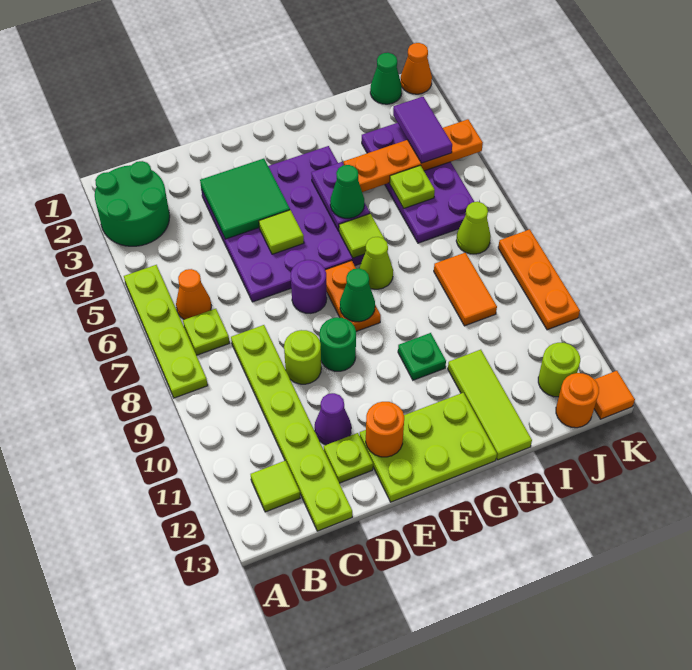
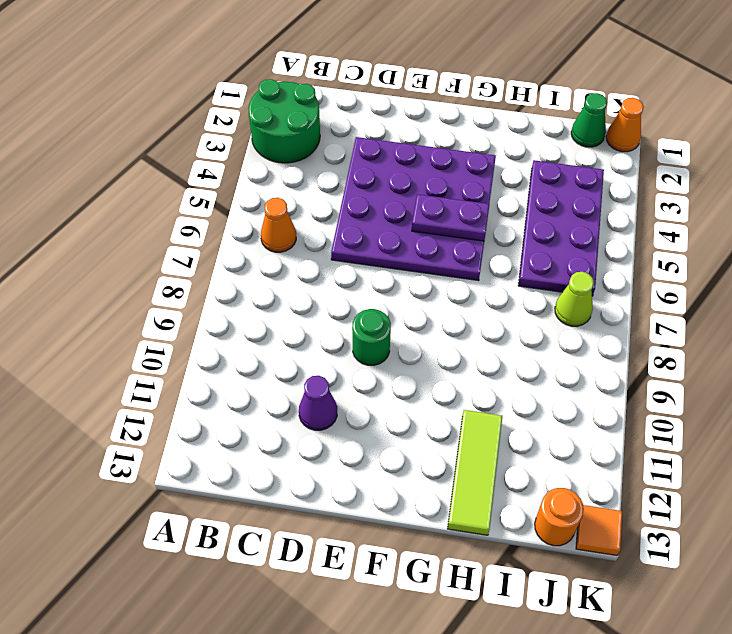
purple plate F5:G5 level 2 -> purple plate G4:G5 level 2
none -> lime plate A5:A8 level 1
none -> lime plate B7 level 1
none -> lime tile B12 level 1
none -> lime plate C8:C13 level 1

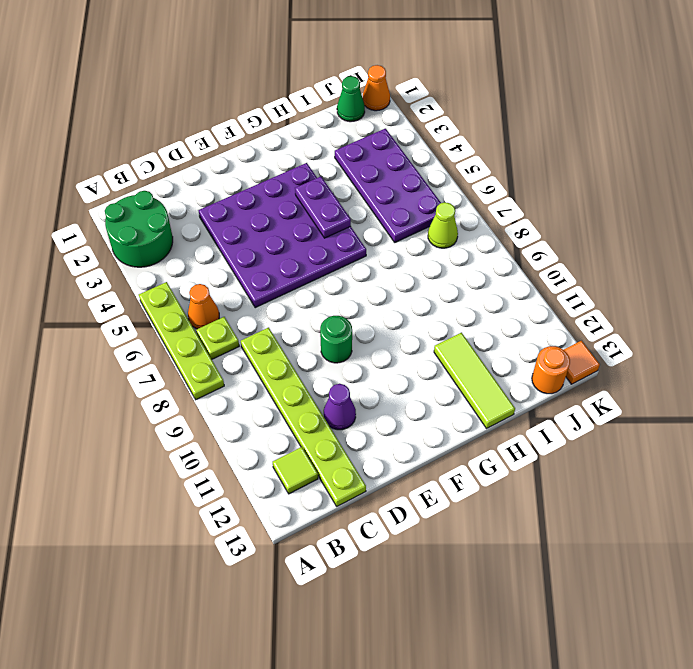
none -> lime round brick D9 level 1
none -> lime plate D12 level 1
none -> purple round brick E7 level 1
none -> lime plate E12:G13 level 1

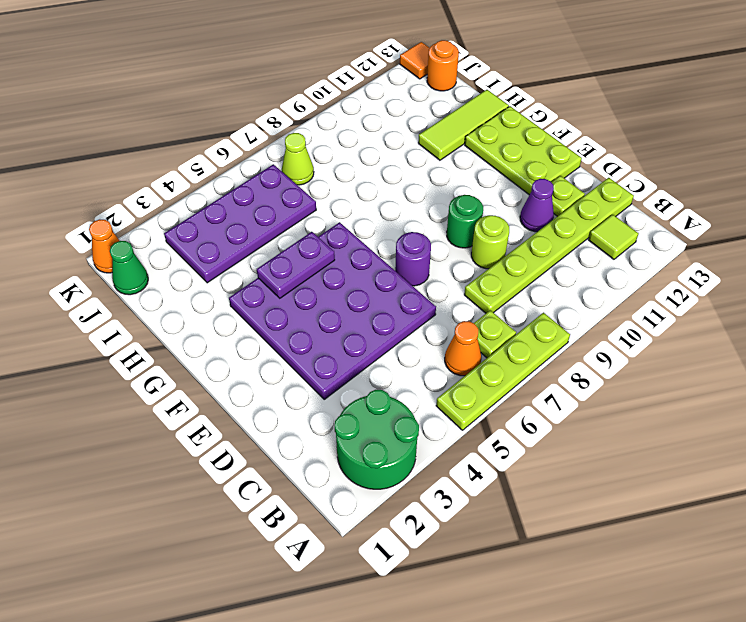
none -> orange plate F7:F8 level 1
none -> lime cone G7 level 1
none -> green plate G10 level 1
none -> orange tile I8:I9 level 1

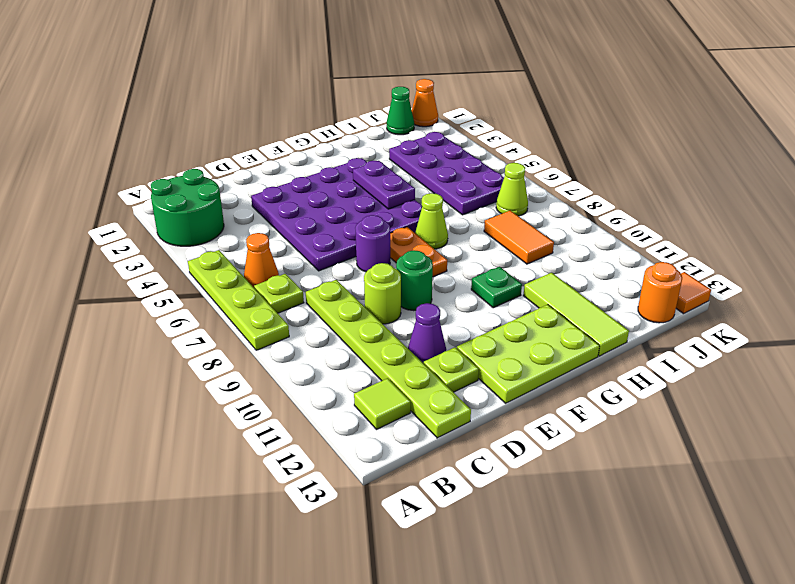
none -> lime round brick J12 level 1
none -> orange plate K8:K10 level 1
none -> green tile D3:E4 level 2
none -> lime tile E5 level 2

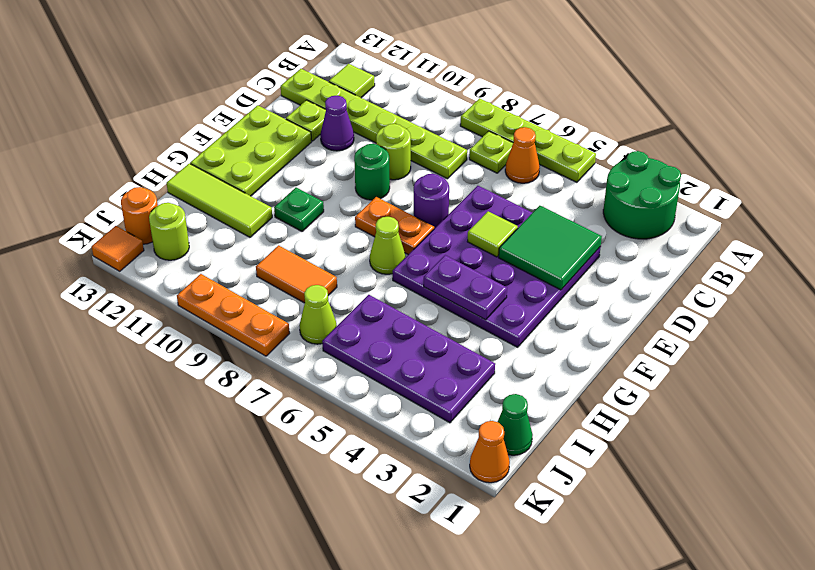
none -> orange round brick E12 level 2
none -> green cone F8 level 2
none -> lime tile G6 level 2
none -> orange plate H4:K4 level 2

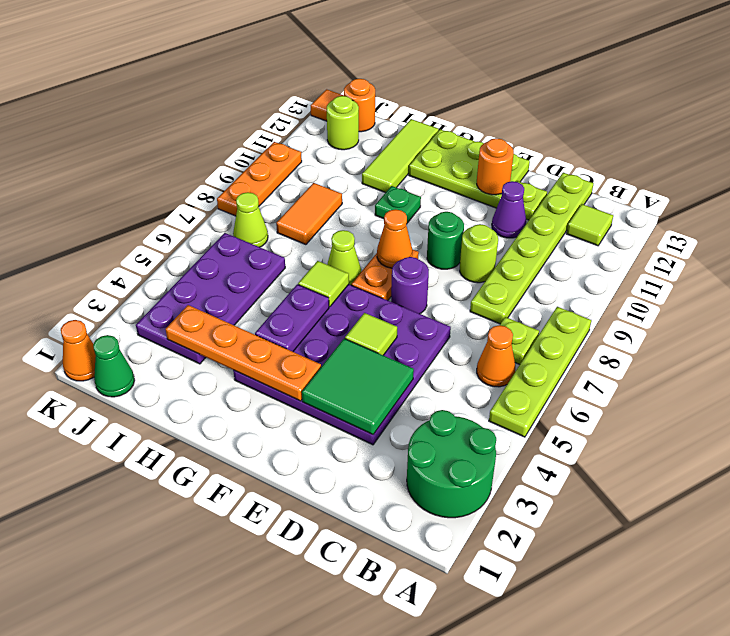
orange plate F3:I3 level 2 -> orange plate H4:K4 level 2
orange cone F8 level 2 -> green cone F8 level 2
none -> lime plate I5 level 2
none -> green cone G5 level 3
none -> purple tile J3:J4 level 3

